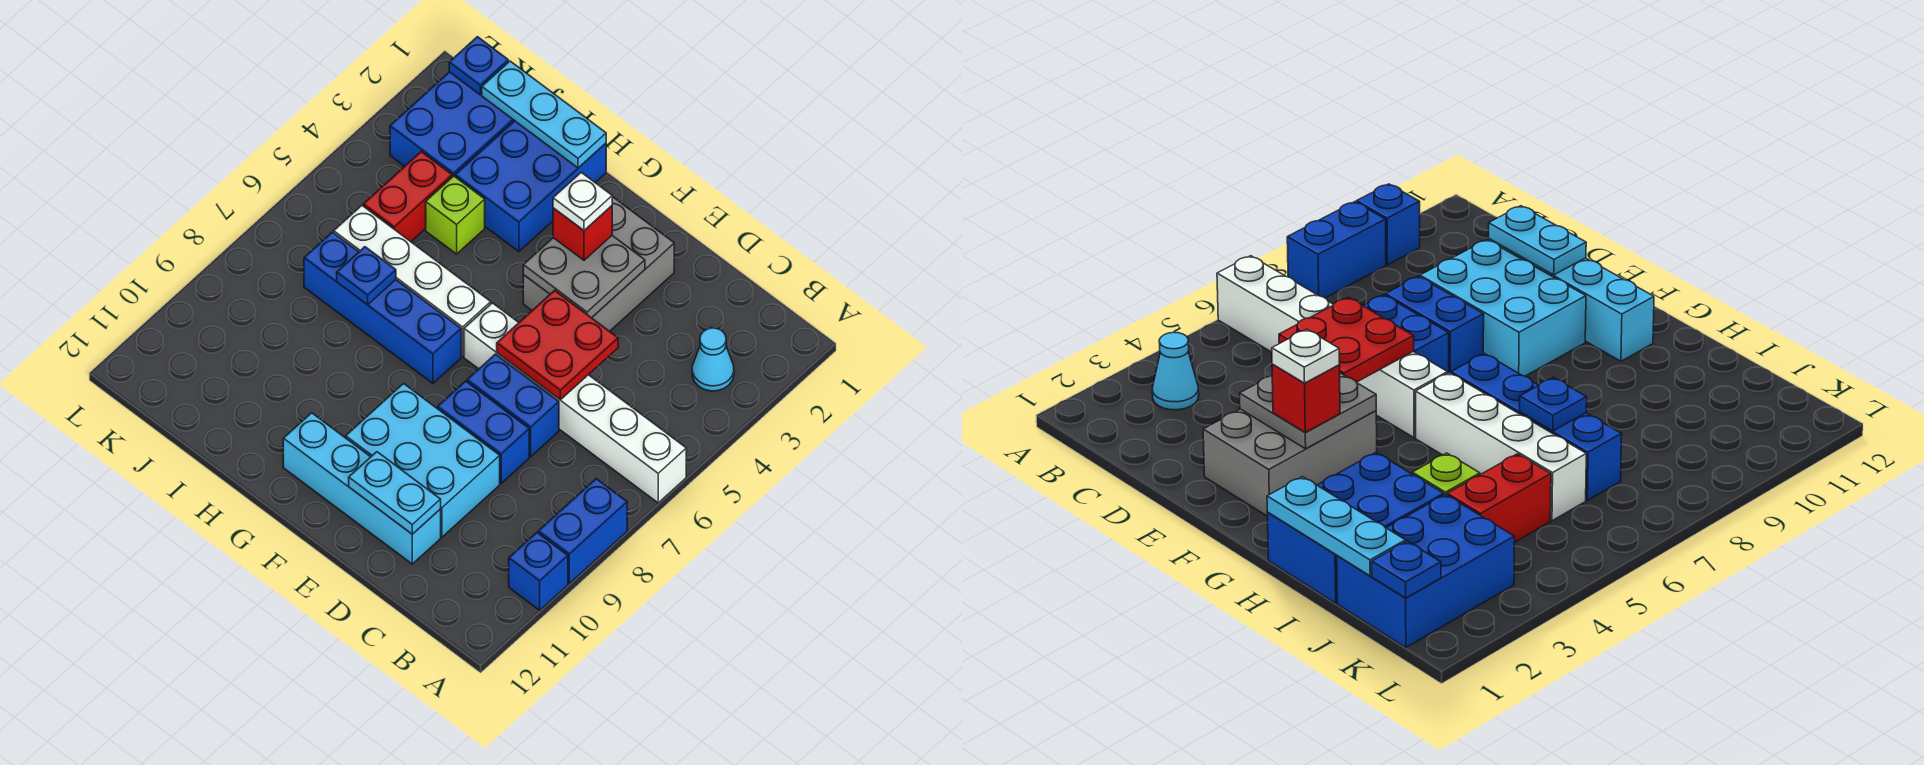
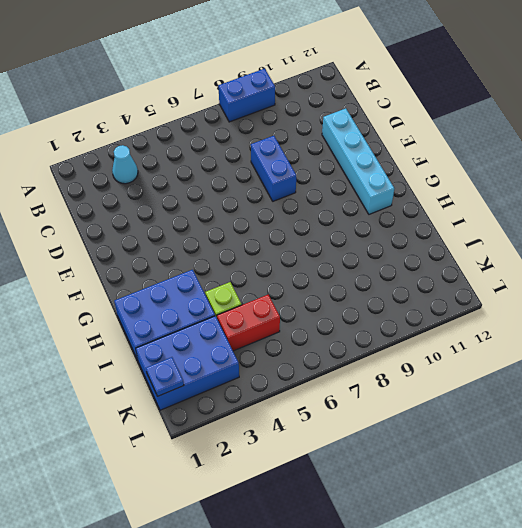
none -> white brick A6:F6 level 1
none -> blue brick A10 level 1
none -> blue brick D7:E7 level 1

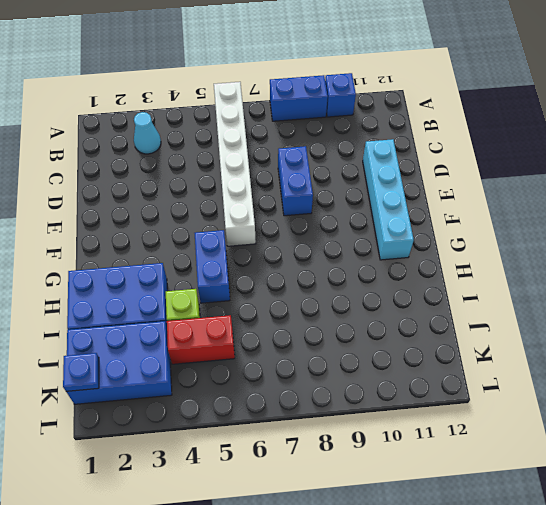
blue brick G5:H5 level 1 -> blue brick D7:E7 level 1
none -> cyan brick D9:F10 level 1
none -> grey brick E2:F4 level 1
none -> white brick G6:J6 level 1

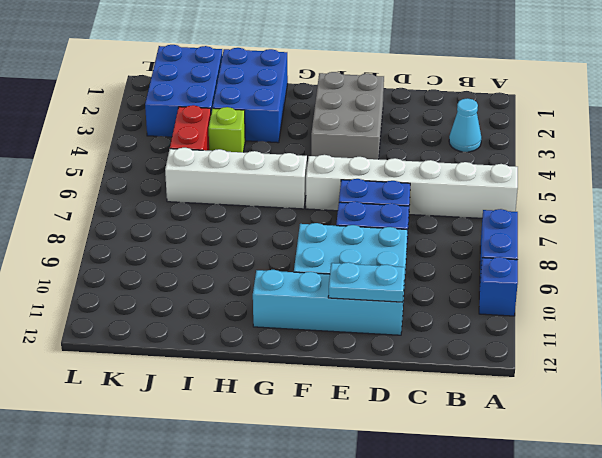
none -> blue brick G7:J7 level 1
none -> red plate D5:E6 level 2
none -> grey plate E3:F4 level 2

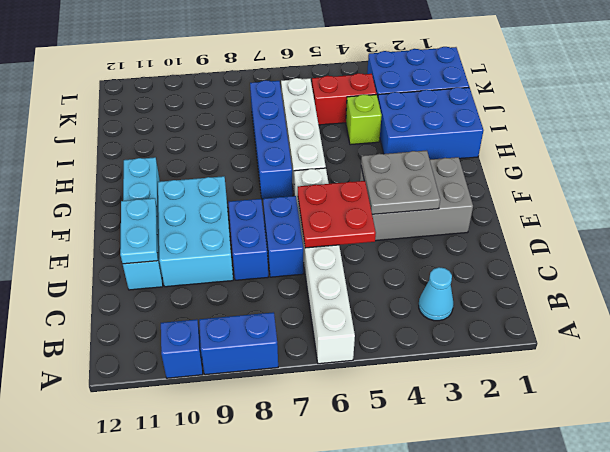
none -> cyan plate H1:J1 level 2
none -> blue plate I7 level 2
none -> blue plate K1 level 2

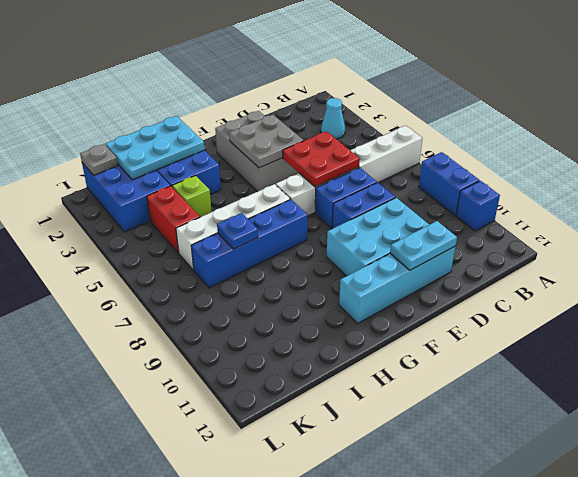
cyan plate H1:J2 level 2 -> cyan plate H1:J1 level 2
grey plate K1 level 2 -> blue plate K1 level 2
none -> red brick F3 level 3
none -> white plate F3 level 4

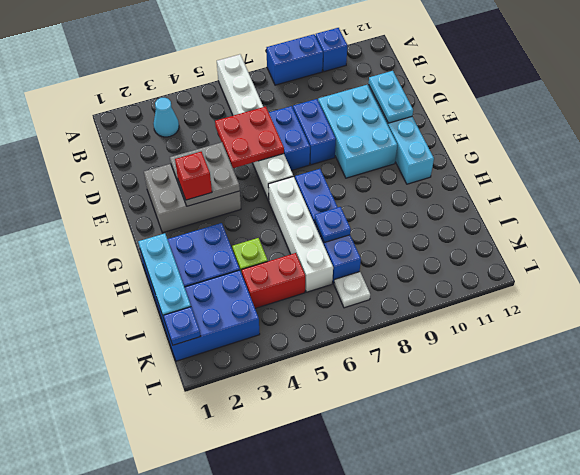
white plate K7 level 1 -> white plate F3 level 4

